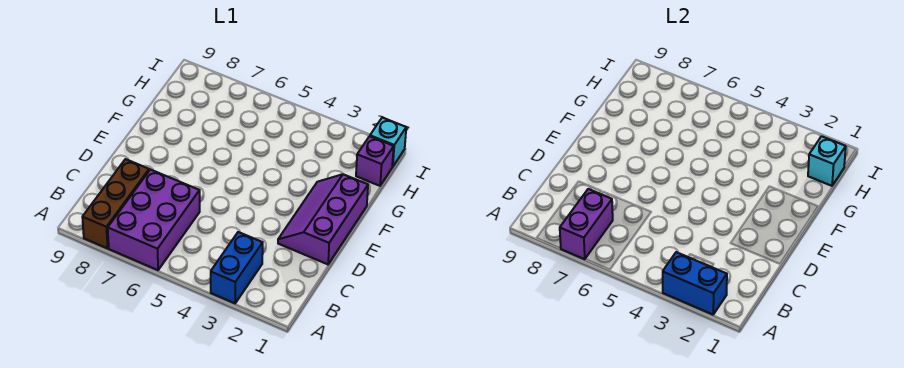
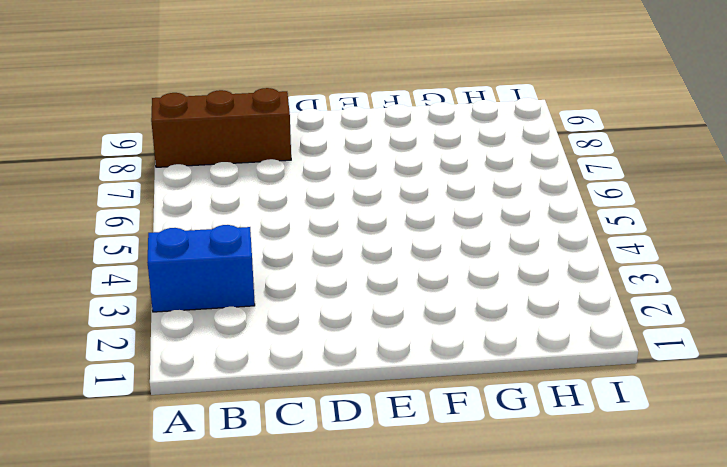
none -> purple brick A6:C7 level 1
none -> purple slope D1:F2 level 1 top 1

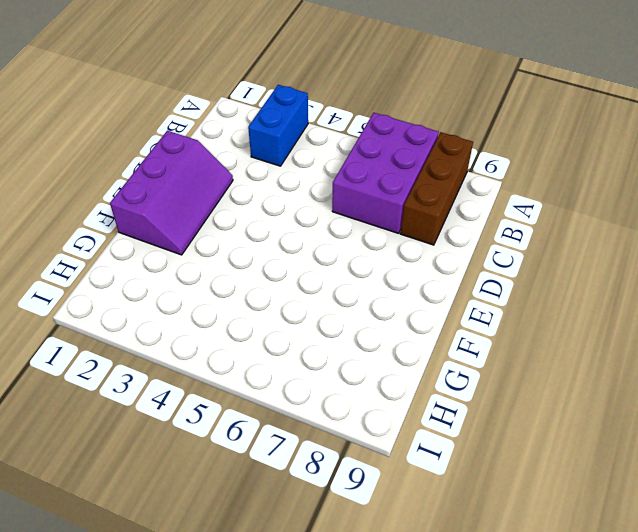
none -> purple brick H1 level 1
none -> cyan brick I1 level 1

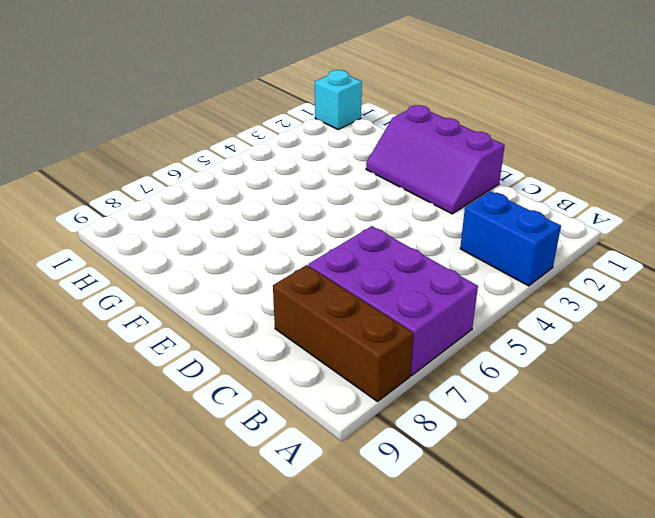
none -> purple brick H1 level 1
none -> blue brick A2:A3 level 2

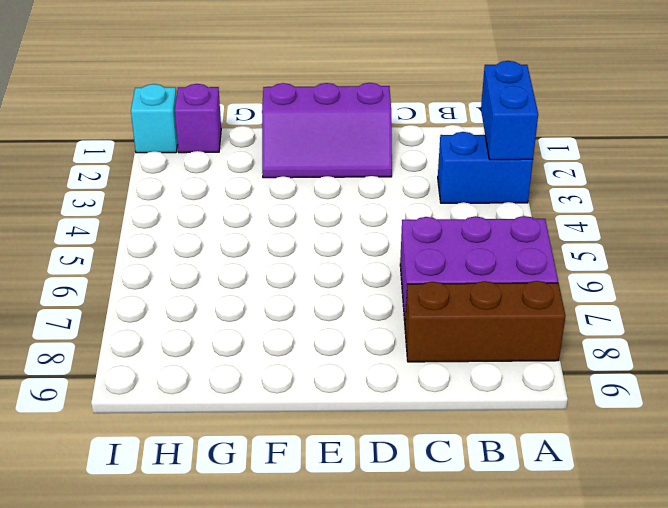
none -> purple brick A7:B7 level 2
none -> cyan brick H1 level 2

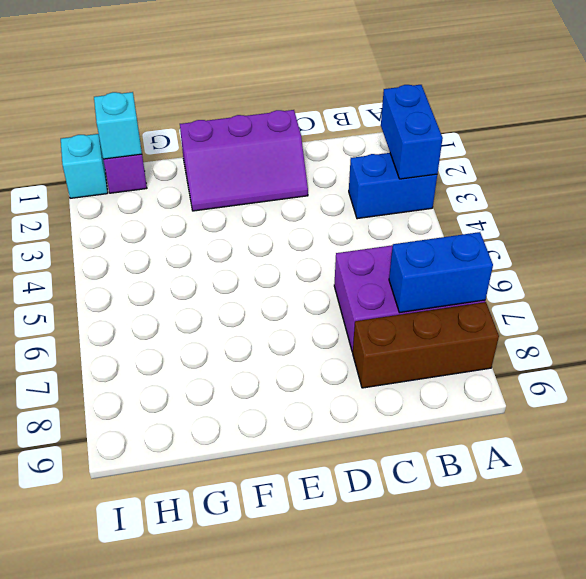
blue brick A7:B7 level 2 -> purple brick A7:B7 level 2

